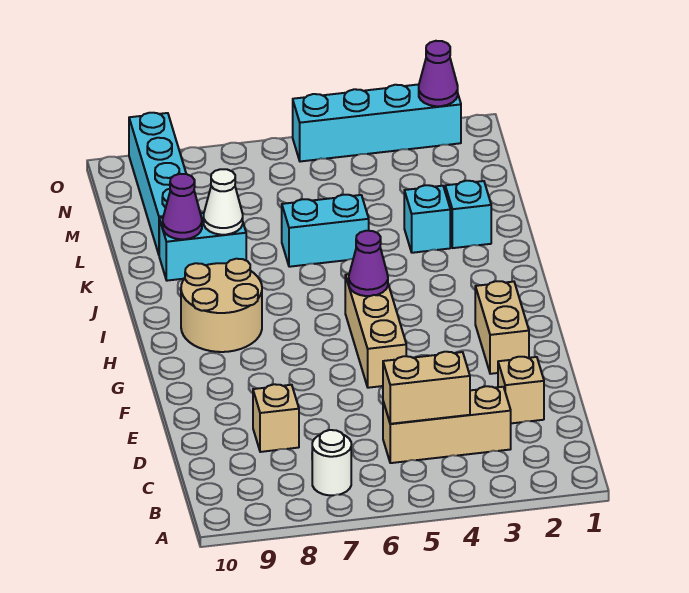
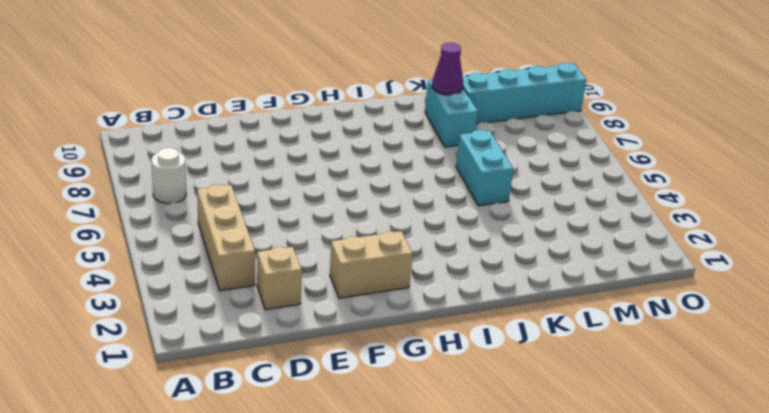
none -> tan brick D8 level 1
none -> tan brick F5:H5 level 1
none -> tan round brick H8:I9 level 1

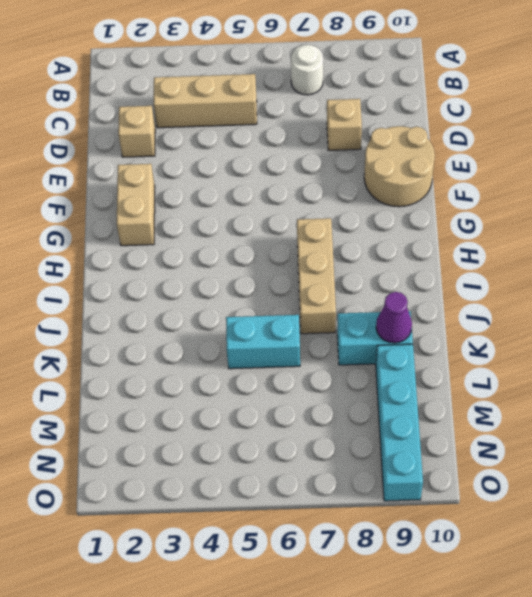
tan round brick E9:F10 level 1 -> tan round brick H8:I9 level 1
tan brick H7:J7 level 1 -> tan brick F5:H5 level 1
none -> cyan brick K2 level 1
none -> cyan brick K3 level 1
none -> cyan brick O2:O5 level 1

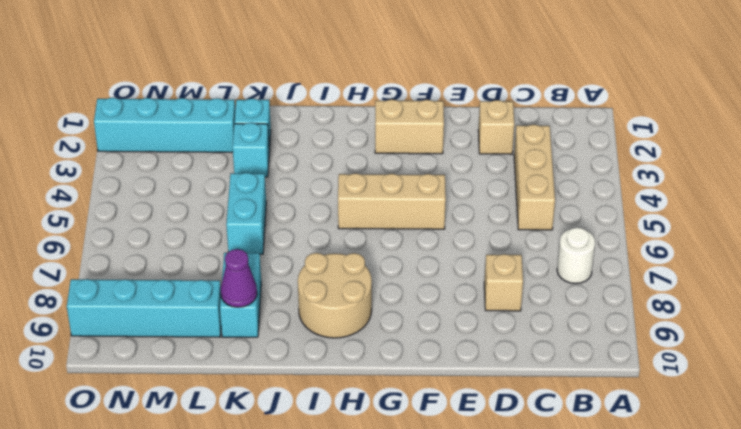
cyan brick L2:O2 level 1 -> cyan brick O2:O5 level 1
none -> tan brick C4:C5 level 2
none -> purple cone H5 level 2
none -> white cone K8 level 2

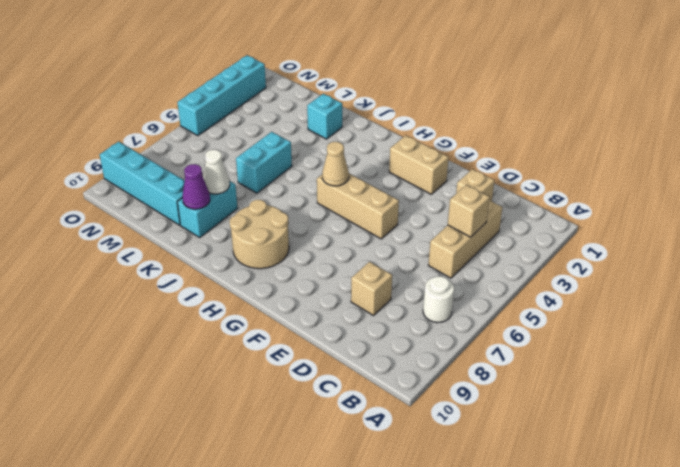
tan brick C4 level 2 -> tan brick C4:C5 level 2
tan cone H5 level 2 -> purple cone H5 level 2
none -> cyan brick K3 level 1
none -> purple cone O2 level 2

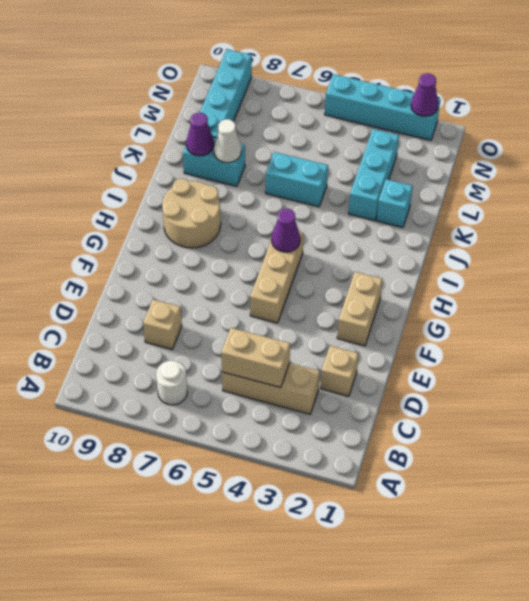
cyan brick K3:M3 level 1 -> cyan brick K3 level 1

